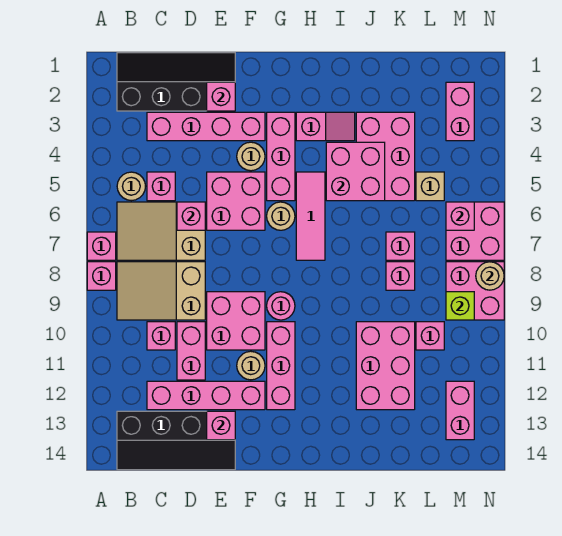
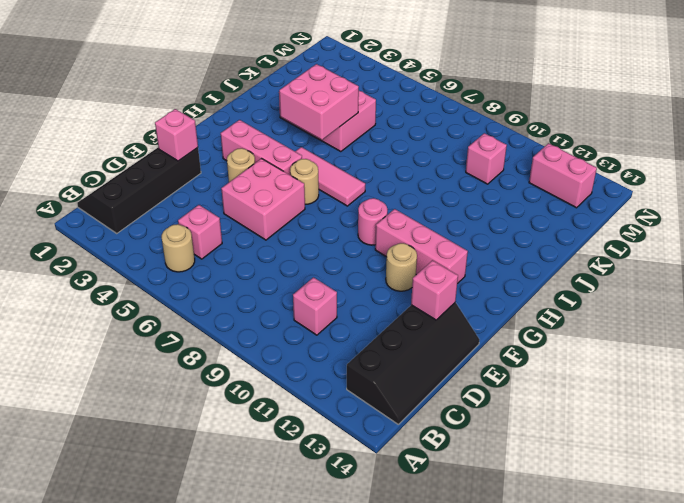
none -> pink brick A7 level 1
none -> pink brick A8 level 1
none -> tan slope B6:D7 level 1 top D
none -> tan slope B8:D9 level 1 top D

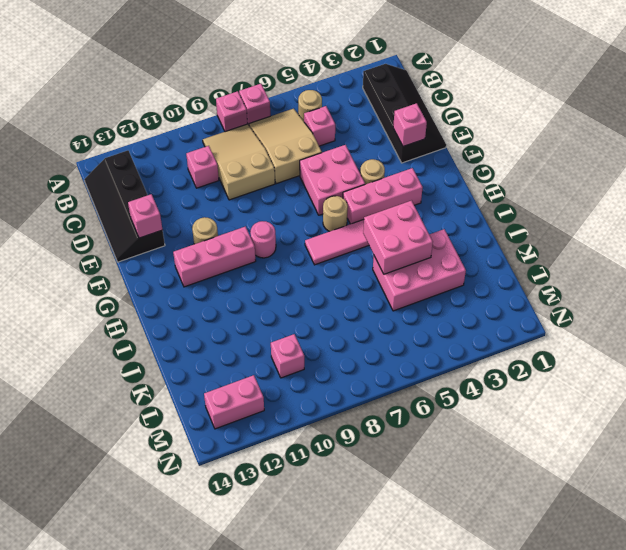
none -> pink brick C3:F3 level 1
none -> pink brick C12:F12 level 1
none -> pink brick D10:D11 level 1
none -> pink brick E9:F10 level 1

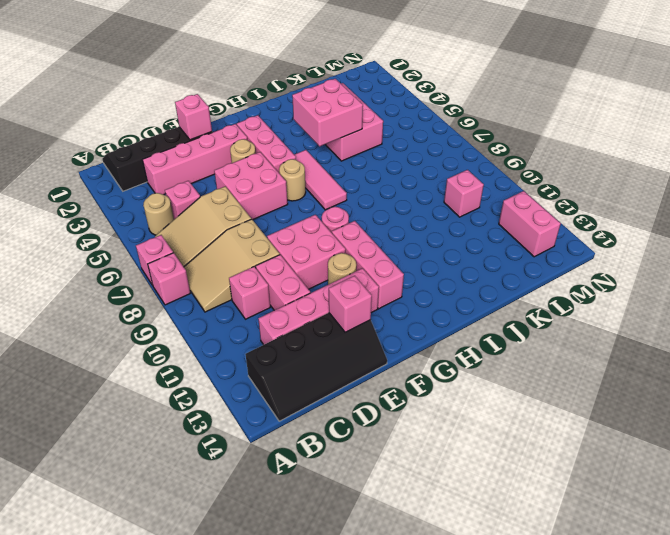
none -> pink slope H3:I3 level 1 top H
none -> pink brick J10:K12 level 1
none -> pink brick K7 level 1
none -> pink brick K8 level 1

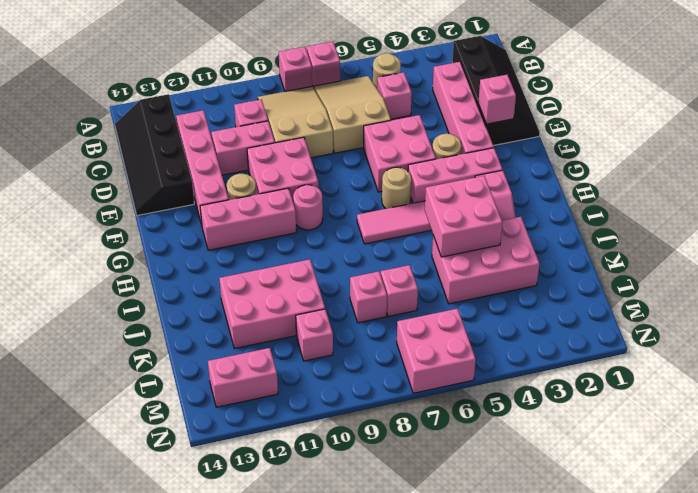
none -> tan brick L5 level 1
none -> pink brick M2:M3 level 1
none -> pink brick M8:N9 level 1
none -> pink brick D6 level 2

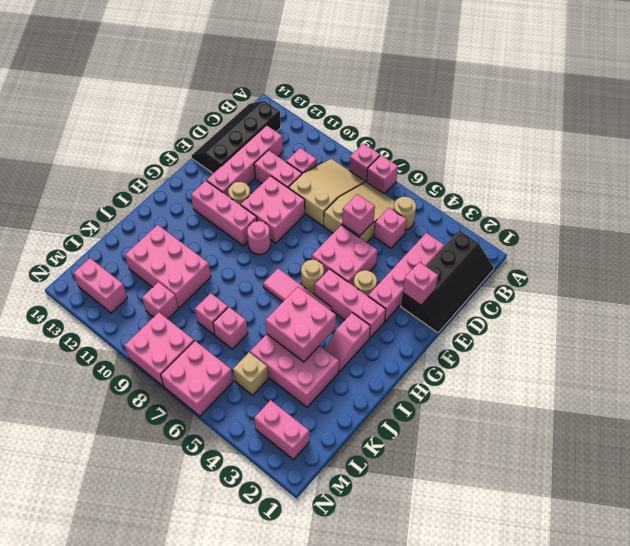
none -> pink brick E13 level 2
none -> pink brick M6 level 2
none -> lime brick M9 level 2
none -> tan round brick N8 level 2

